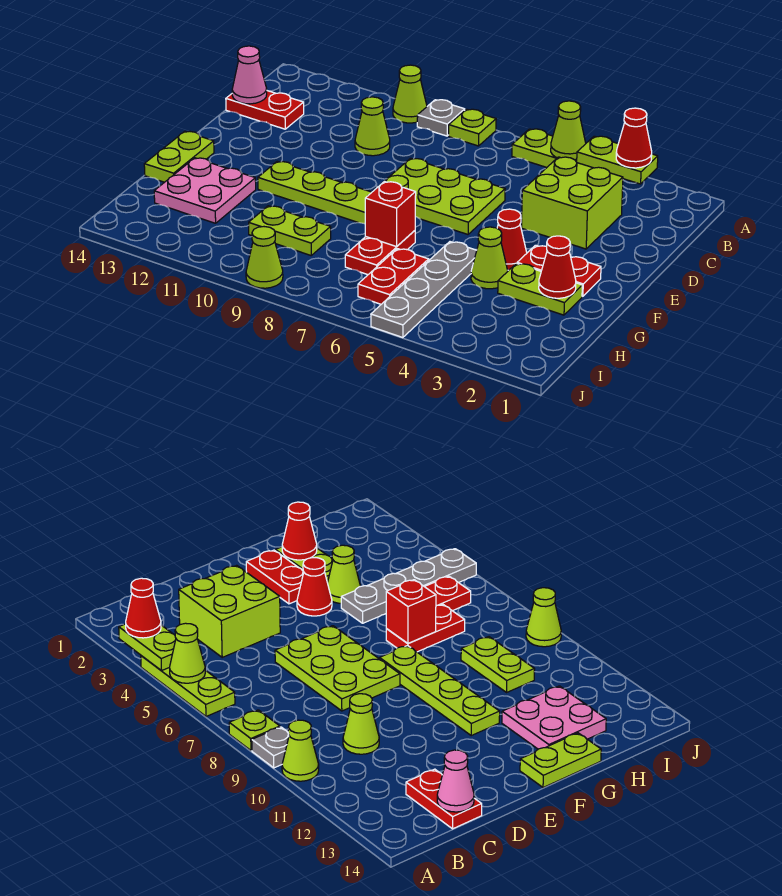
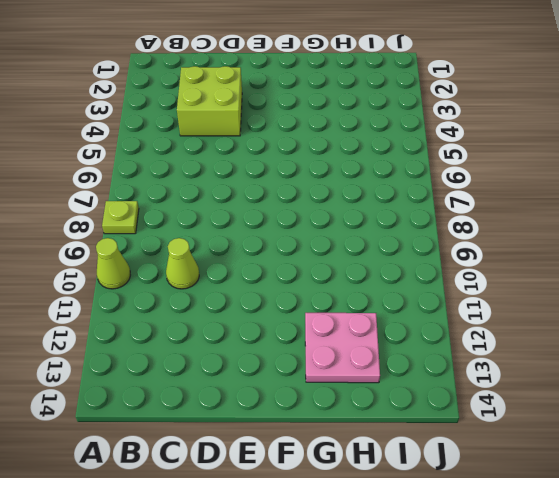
none -> lime plate A4:A6 level 1
none -> grey plate A9 level 1
none -> red plate C13:C14 level 1

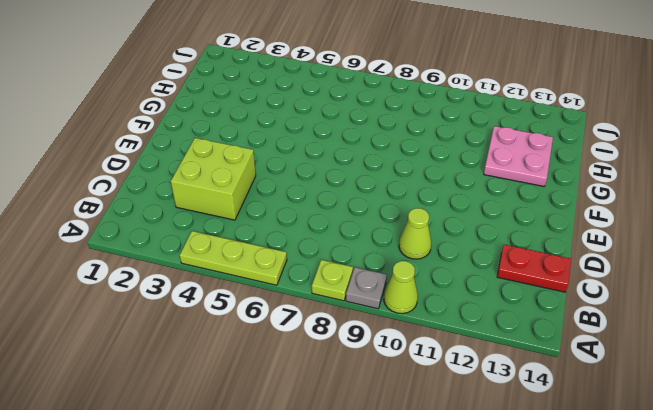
none -> lime plate D6:E8 level 1
none -> red plate F2:F3 level 1
none -> red cone F4 level 1

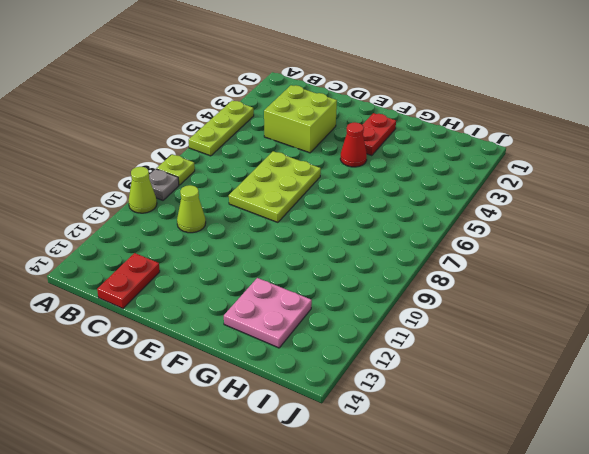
none -> lime plate F8:F11 level 1
none -> lime plate F14:G14 level 1
none -> lime plate G2:G3 level 1

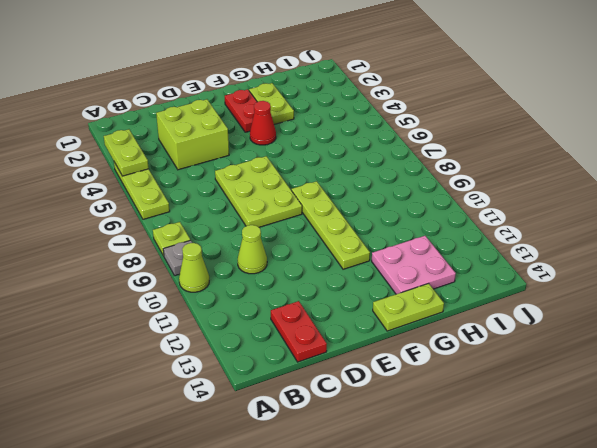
none -> lime cone G4 level 1
none -> grey plate G5:J5 level 1
none -> red plate G7:H7 level 1

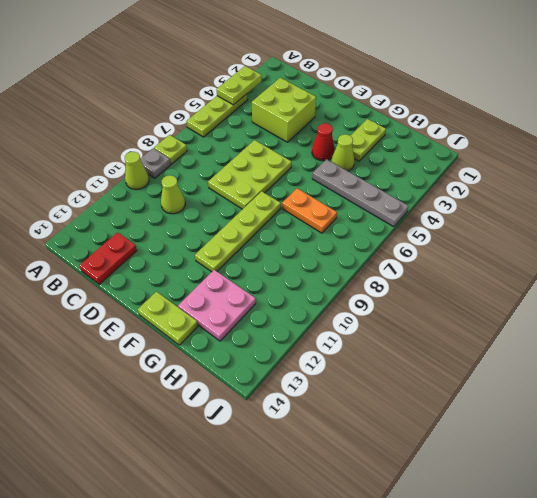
orange plate G7:H7 level 1 -> red plate G7:H7 level 1
none -> red plate F2:F3 level 1
none -> red plate H6:I6 level 1
none -> lime plate H9:H10 level 1

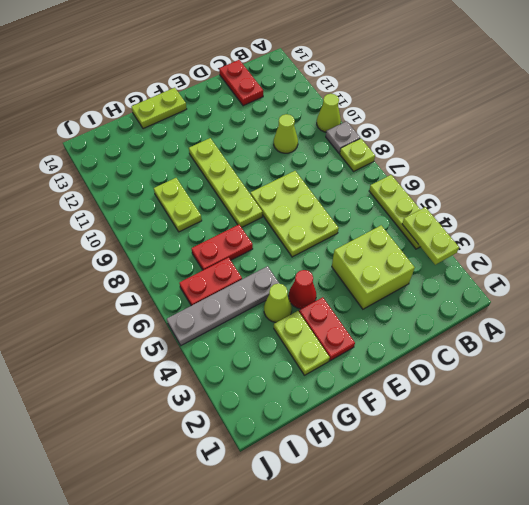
none -> pink plate G12:H13 level 1
none -> lime cone J9 level 1
none -> lime cone A5 level 2

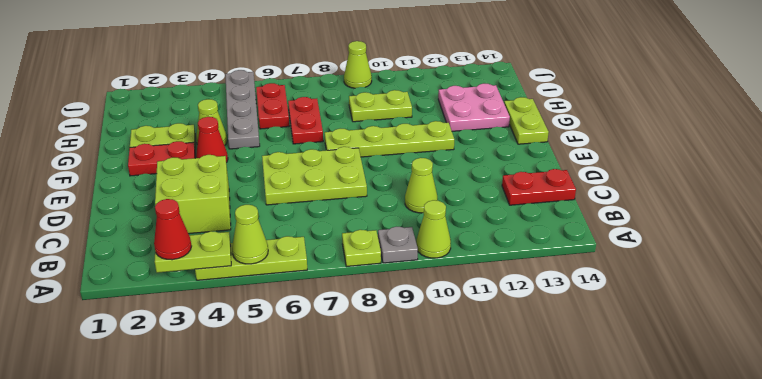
none -> pink cone C14 level 2
none -> red cone G2 level 2
none -> red brick G7 level 2

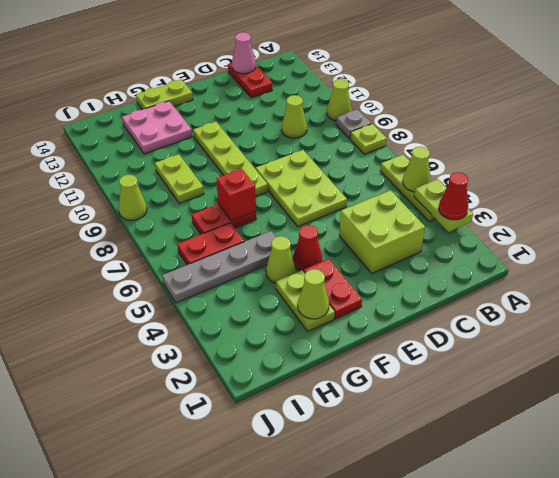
lime cone G2 level 2 -> red cone G2 level 2

